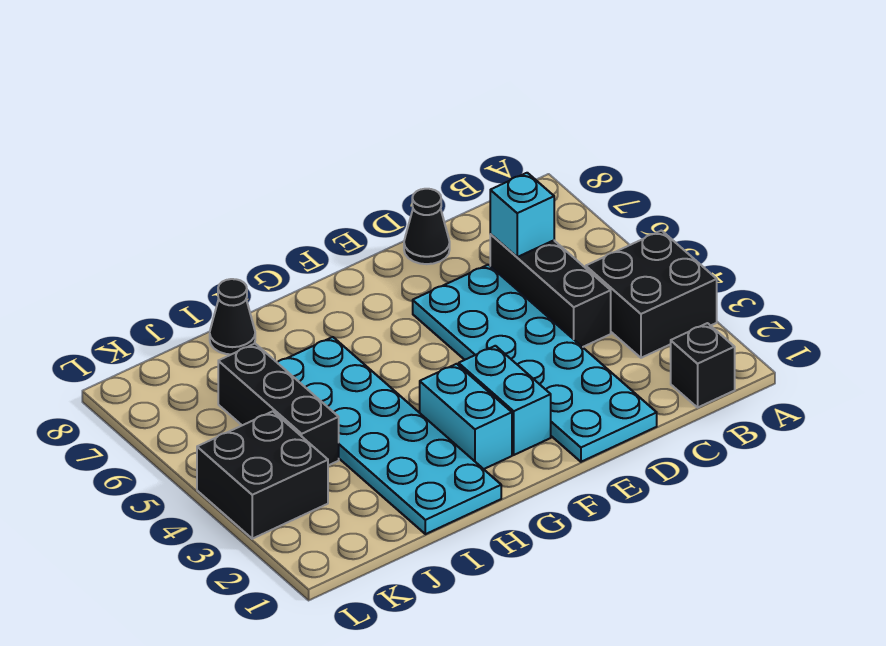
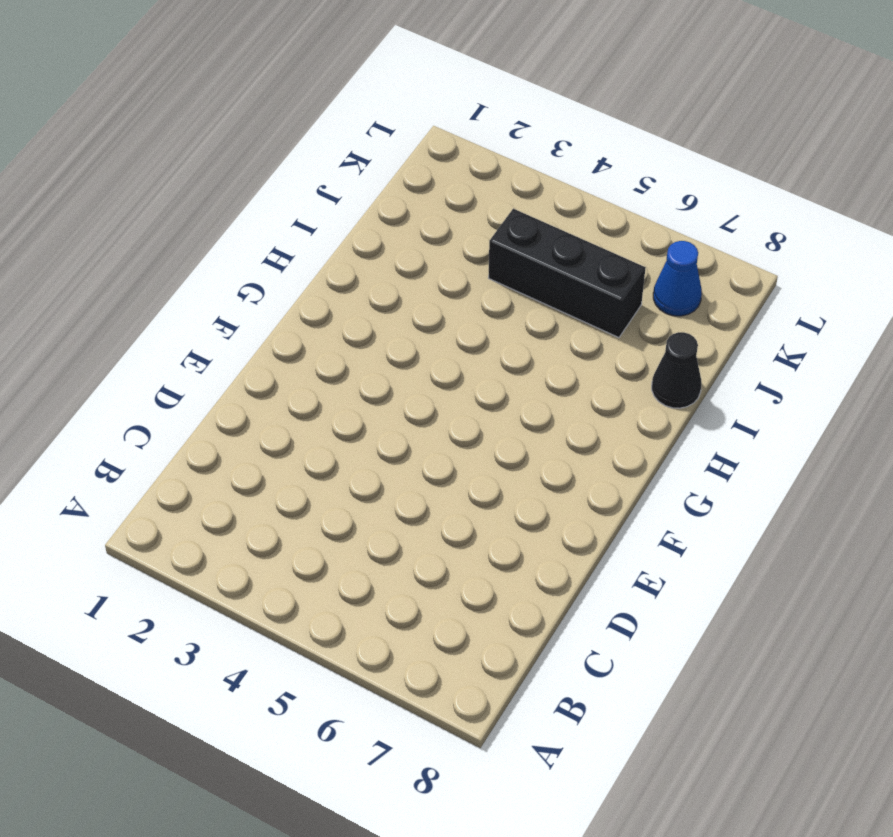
blue cone K7 level 1 -> none
none -> black brick A3:B4 level 1
none -> black brick B1 level 1
none -> black brick C4:C6 level 1

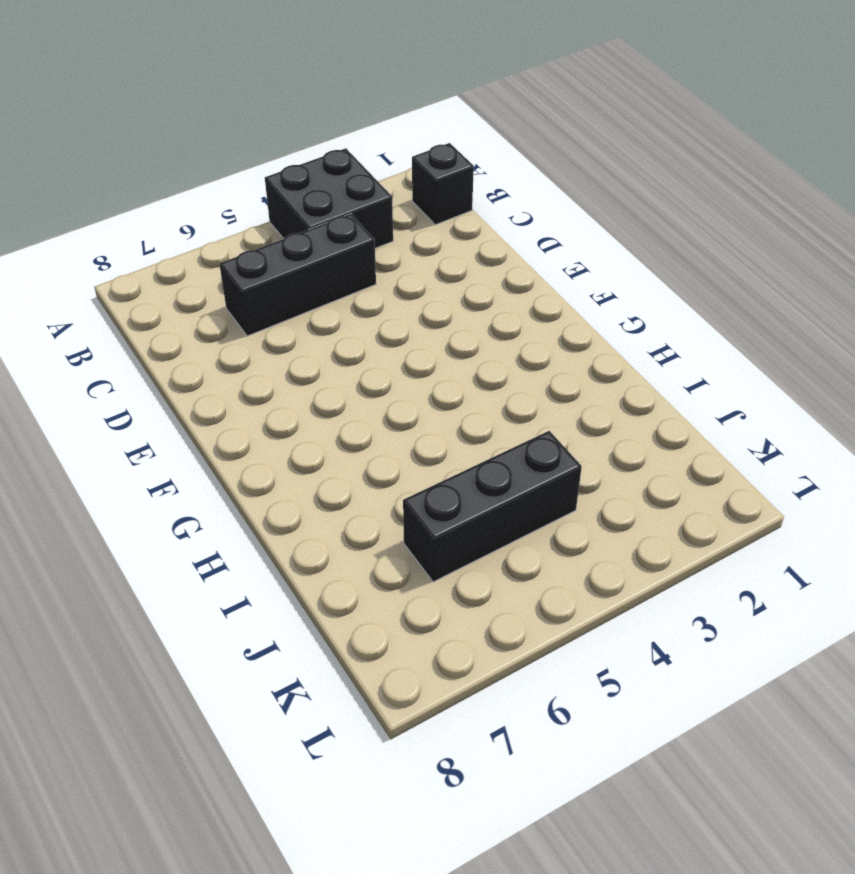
none -> cyan plate D1:E6 level 1
none -> black cone D8 level 1
none -> cyan brick F2:F3 level 1

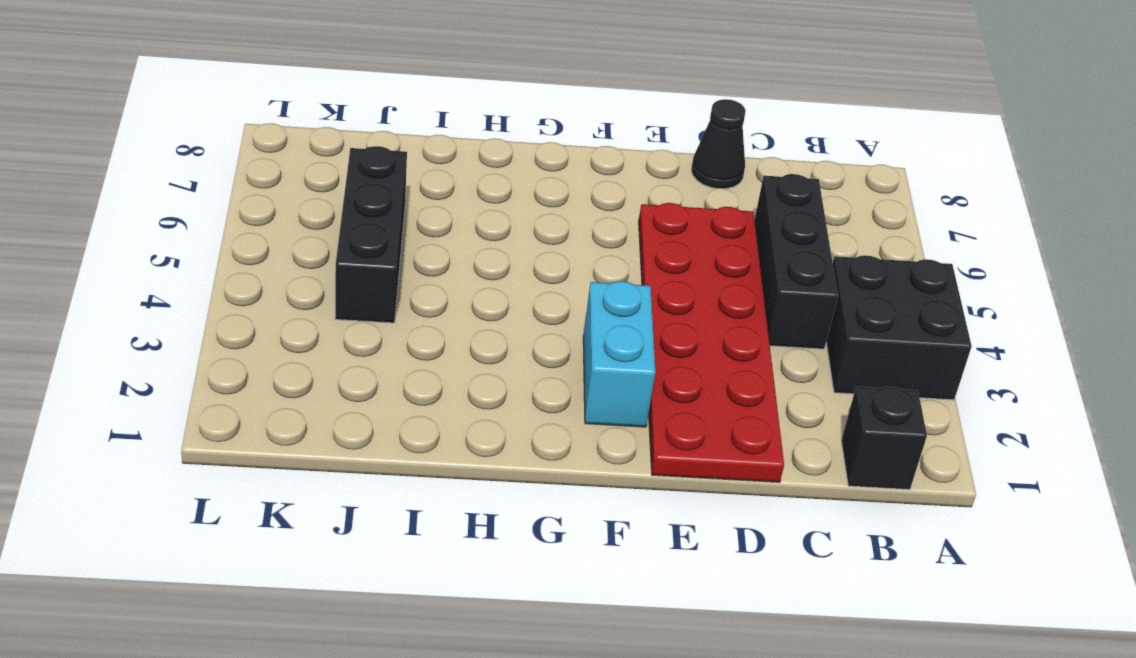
red plate D1:E6 level 1 -> cyan plate D1:E6 level 1
none -> cyan brick G2:G3 level 1
none -> cyan plate H1:I6 level 1
none -> black cone I8 level 1

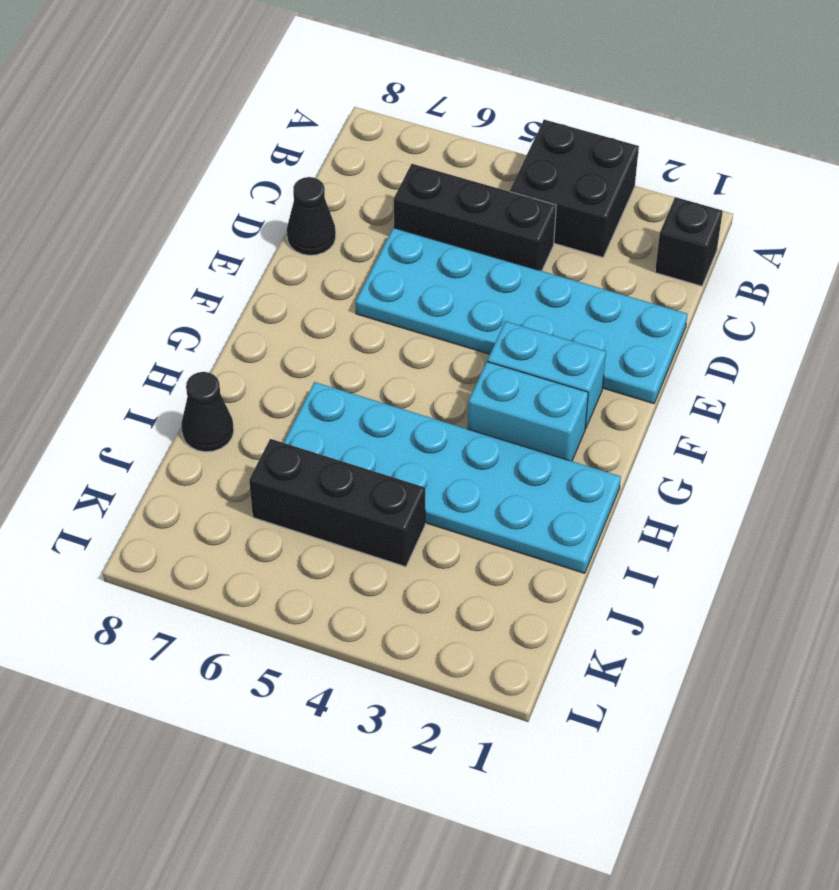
none -> black brick K3:L4 level 1
none -> cyan brick C6 level 2

